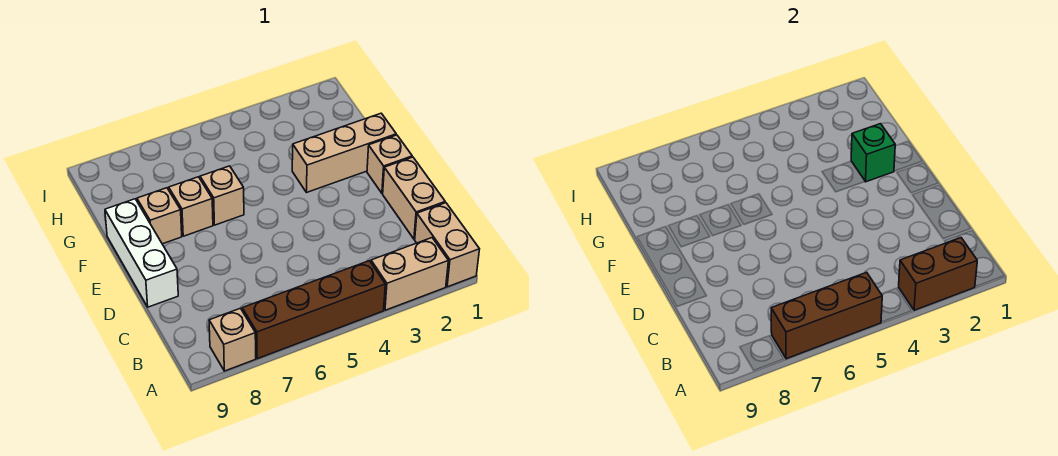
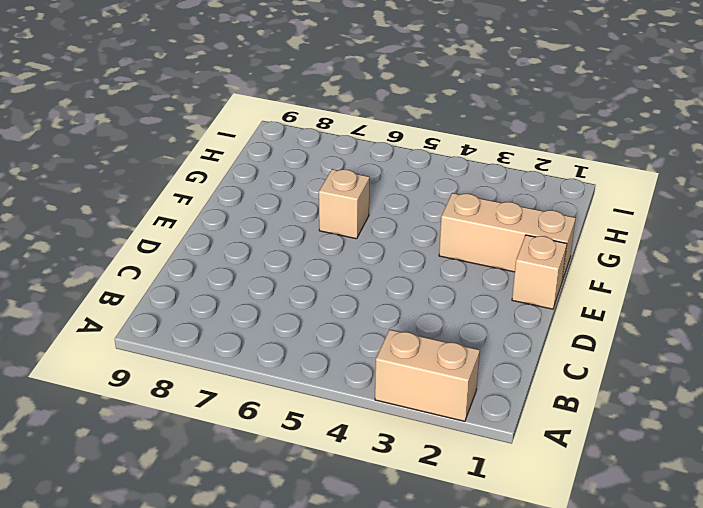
none -> tan brick A1:B1 level 1
none -> brown brick A4:A7 level 1
none -> tan brick A8 level 1

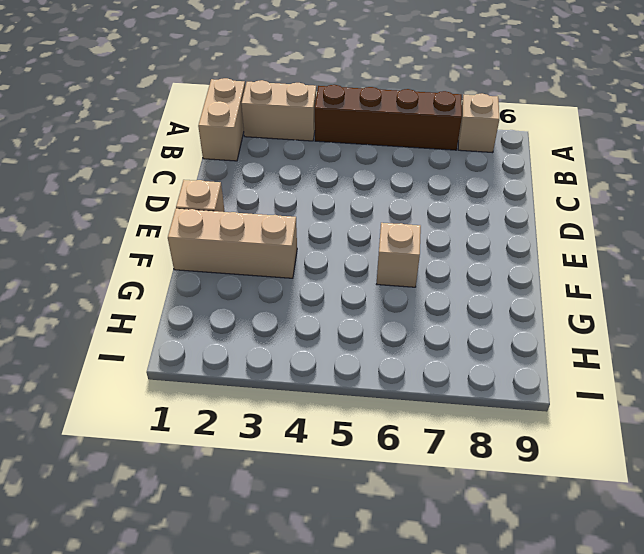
none -> tan brick C1:D1 level 1
none -> white brick D9:F9 level 1
none -> tan brick F7 level 1

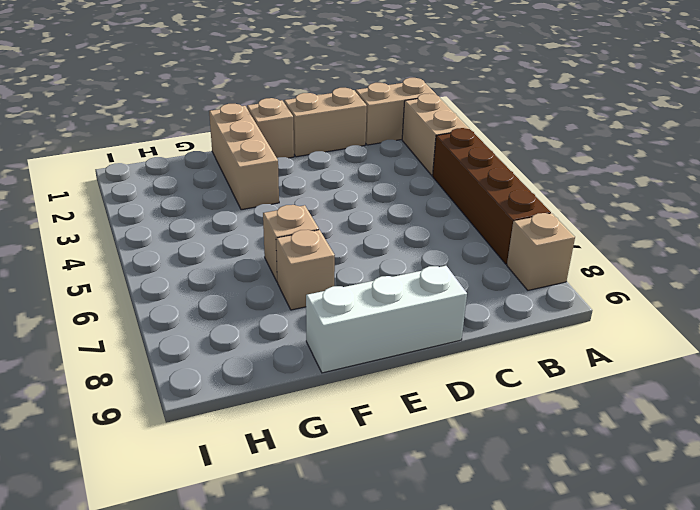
none -> tan brick F8 level 1
none -> brown brick A2:A3 level 2
none -> brown brick A5:A7 level 2

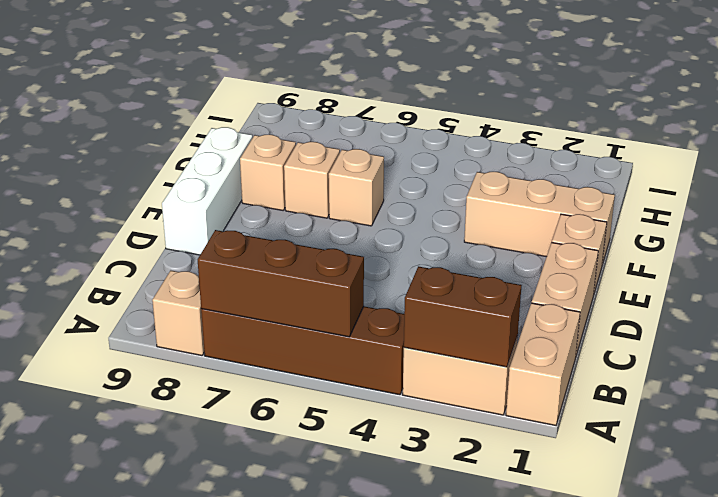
none -> green brick F2 level 2

